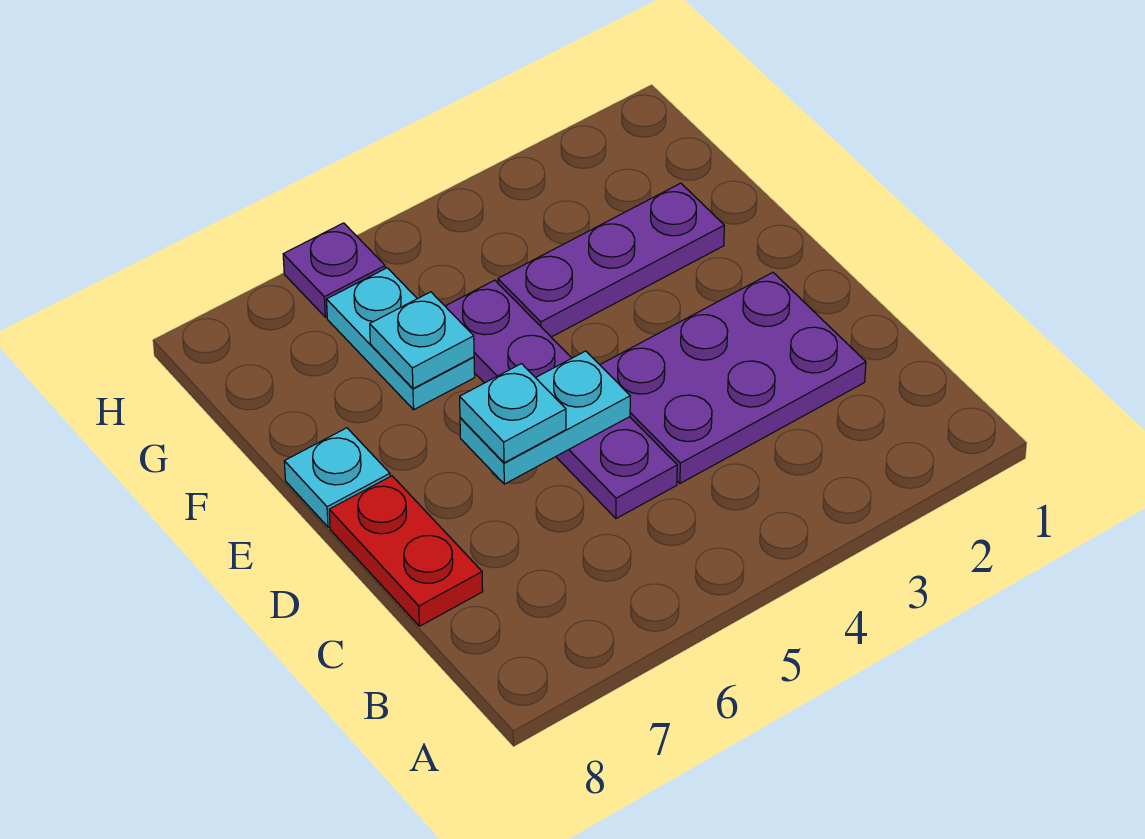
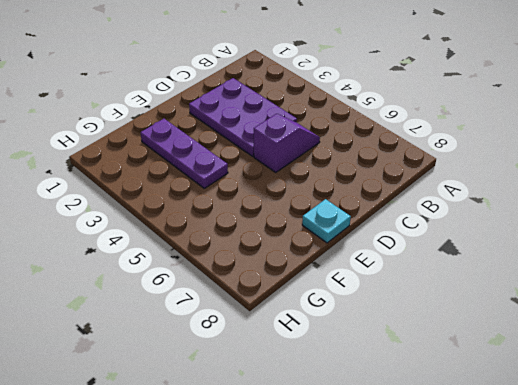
purple slope C5:D5 level 1 top D -> purple plate C5:F5 level 1
none -> red plate C8:D8 level 1
none -> cyan plate F6:G6 level 1

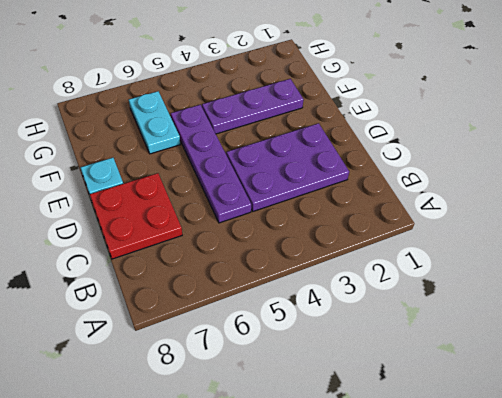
red plate C7:D8 level 1 -> red plate C8:D8 level 1
none -> purple plate H6 level 1
none -> cyan plate D5:D6 level 2

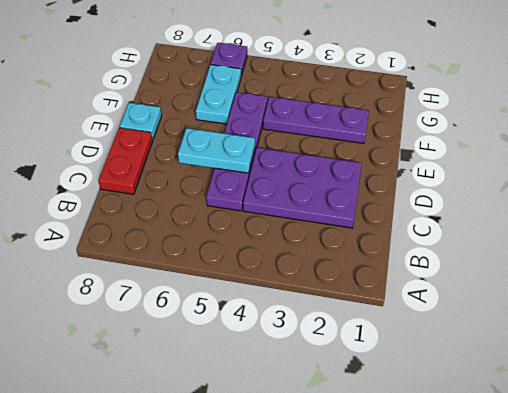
none -> cyan plate F6 level 2
none -> cyan plate D6 level 3

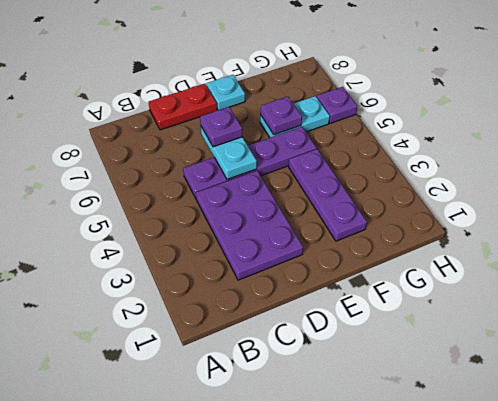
purple plate D6 level 3 -> cyan plate D6 level 3
purple plate F6 level 2 -> cyan plate F6 level 2

